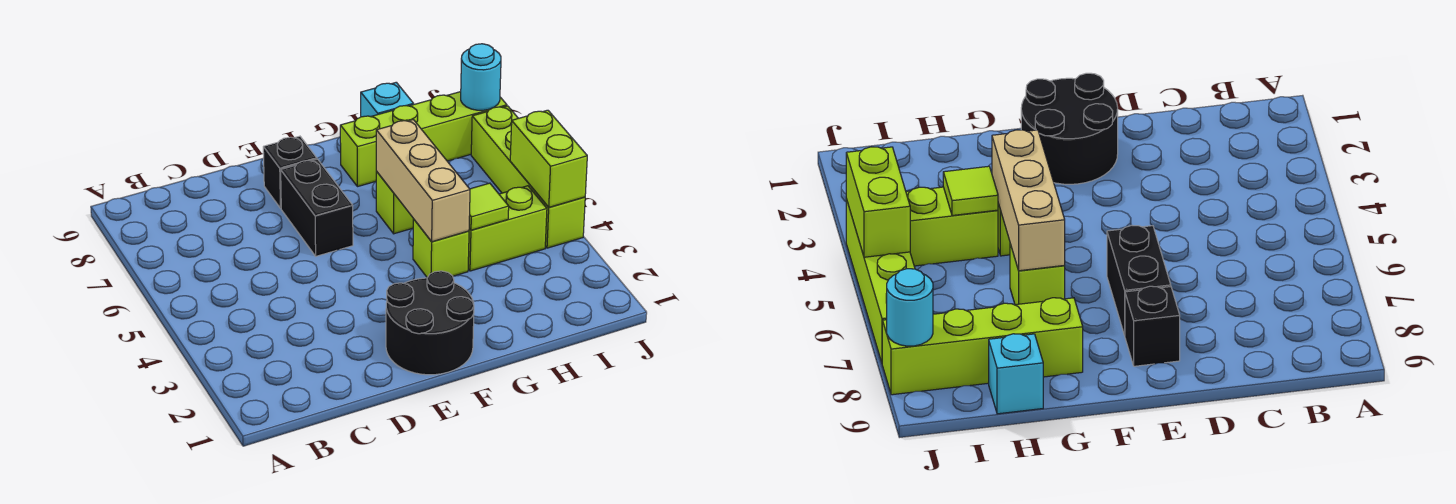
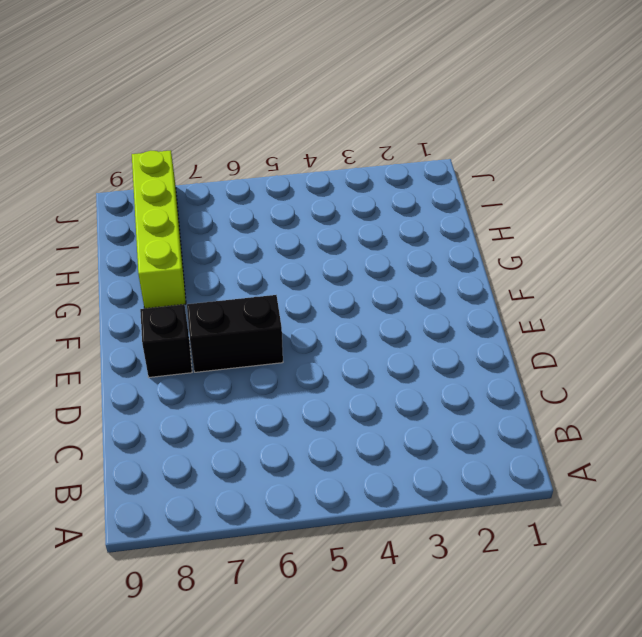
none -> black round brick E1:F2 level 1
none -> lime brick G4 level 1
none -> lime brick G6 level 1

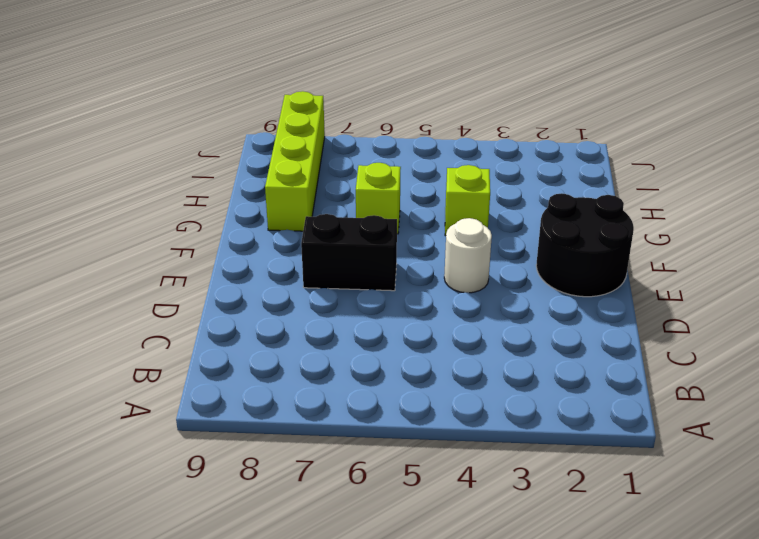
white round brick E4 level 1 -> none
none -> black brick E8 level 1
none -> lime brick H4:I4 level 1
none -> cyan brick H9 level 1

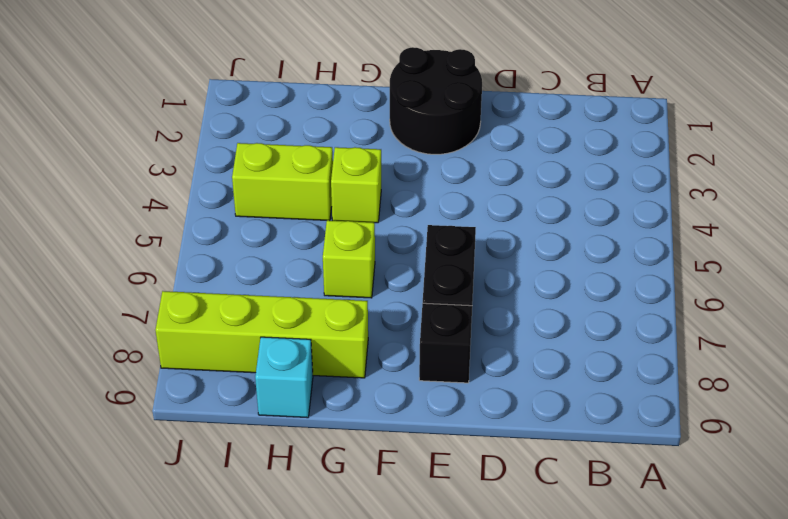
none -> lime brick J4:J7 level 1
none -> tan brick G4:G6 level 2
none -> lime tile H4 level 2

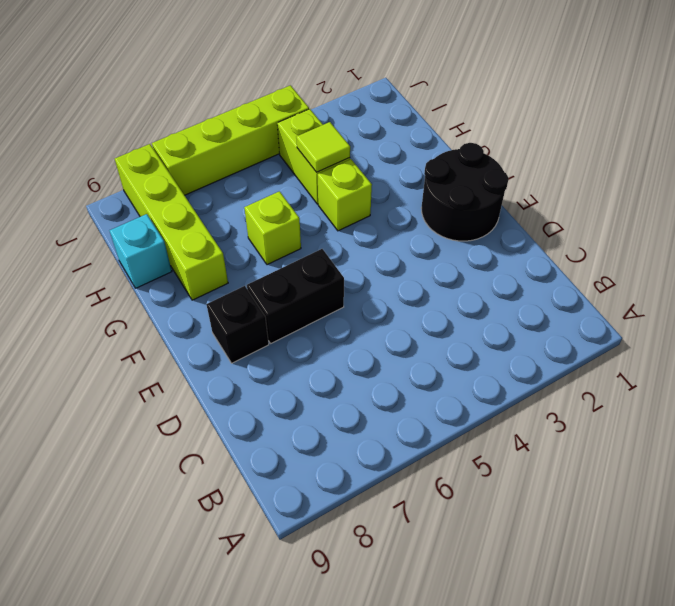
none -> tan brick G4:G6 level 2
none -> lime brick J4:J5 level 2
none -> cyan round brick J8 level 2

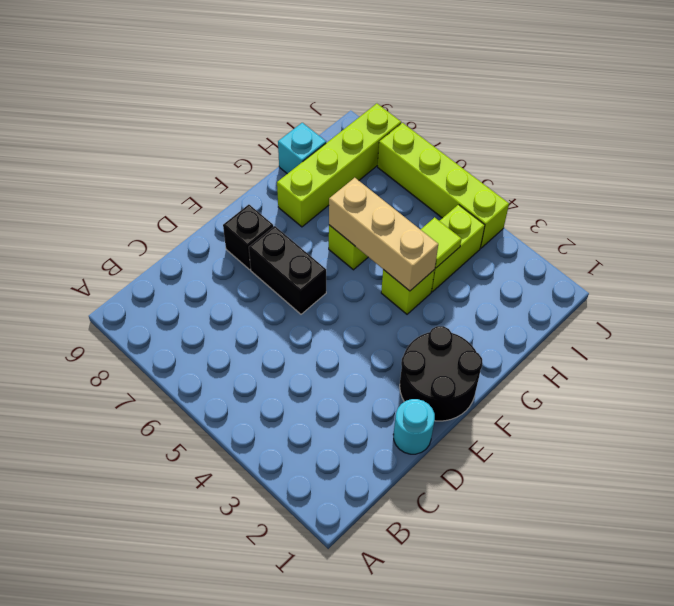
cyan round brick D1 level 1 -> cyan round brick J8 level 2
none -> lime brick J4:J5 level 2

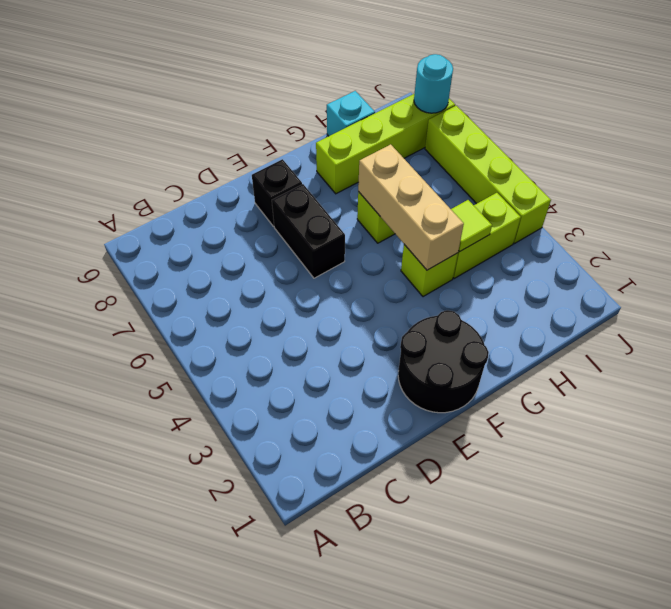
none -> lime brick J4:J5 level 2

